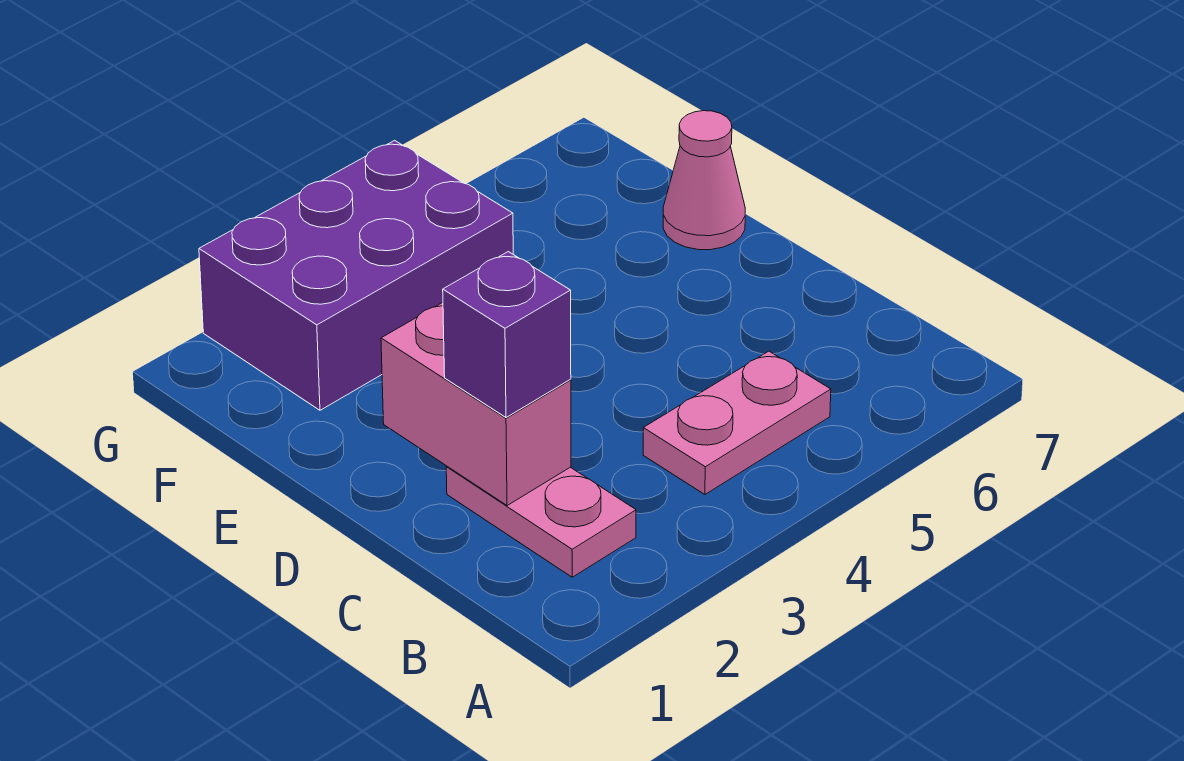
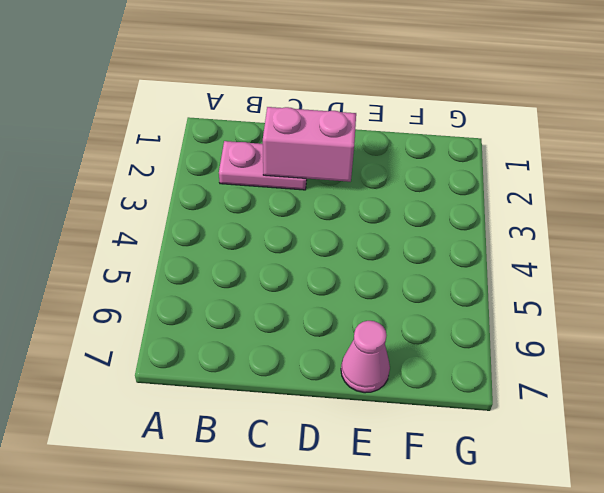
none -> pink plate B4:B5 level 1
none -> purple brick F2:G4 level 1

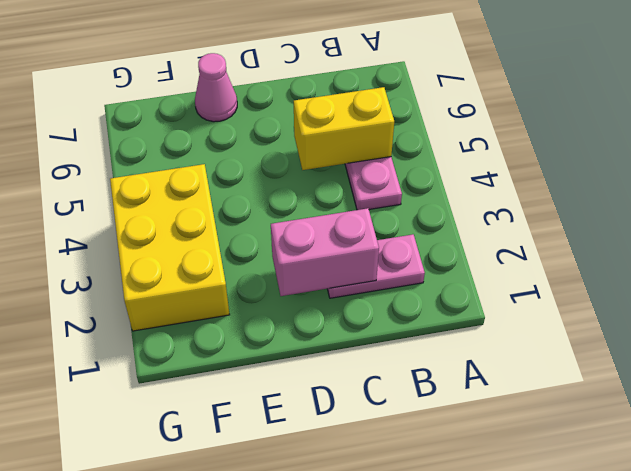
yellow brick B5:C5 level 2 -> none
yellow brick F2:G4 level 1 -> purple brick F2:G4 level 1
none -> purple brick C2 level 3

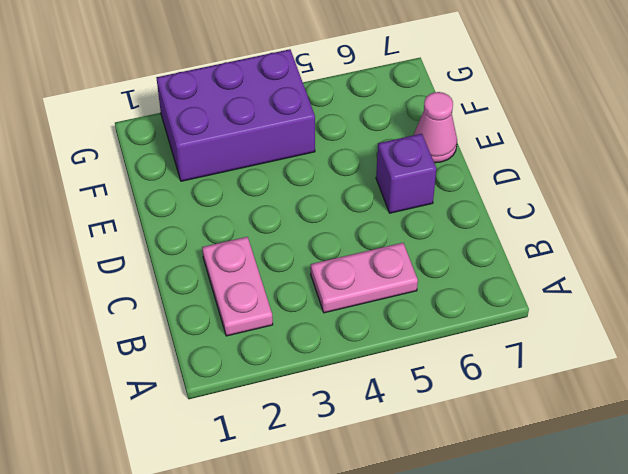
purple brick D6 level 1 -> purple brick C2 level 3
none -> pink brick C2:D2 level 2

